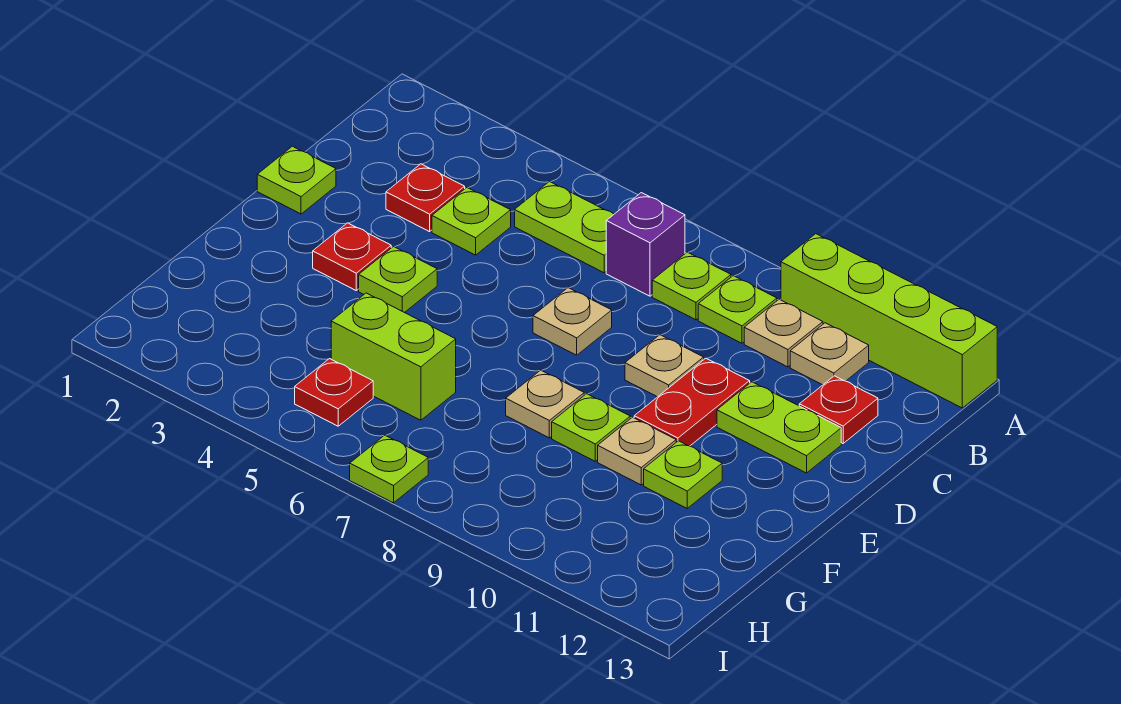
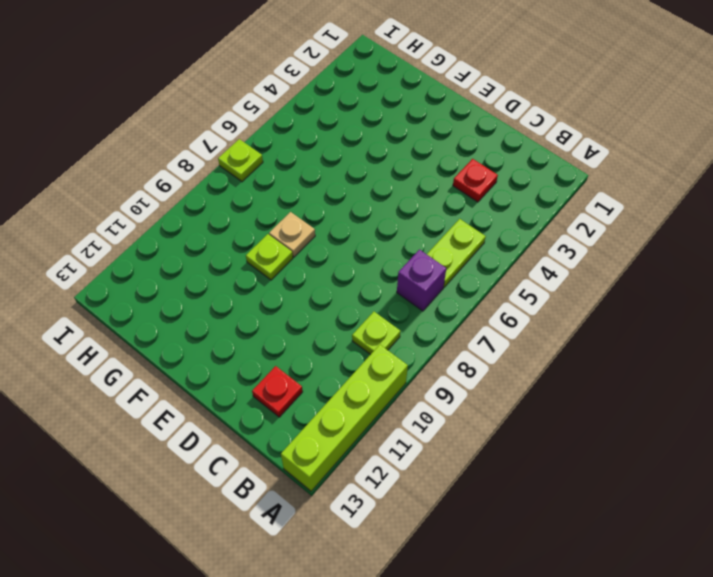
none -> lime plate B8 level 1
none -> tan plate B10 level 1
none -> tan plate B11 level 1

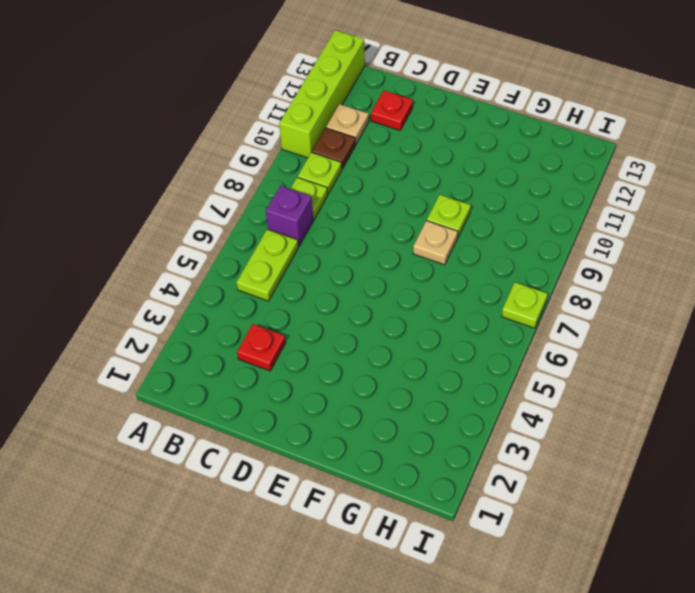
brown plate B10 level 1 -> tan plate B10 level 1
none -> lime plate C4 level 1
none -> lime plate D1 level 1
none -> tan plate D7 level 1

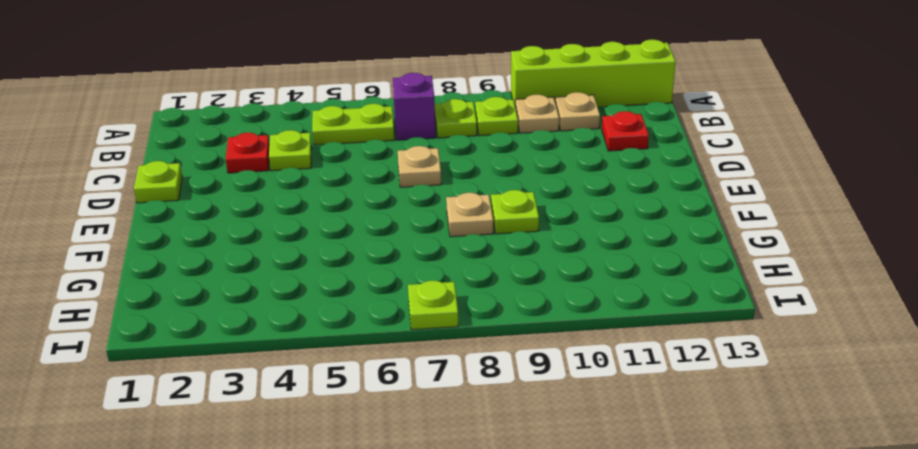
none -> tan plate D9 level 1
none -> red plate D10:E10 level 1
none -> lime plate D11:D12 level 1

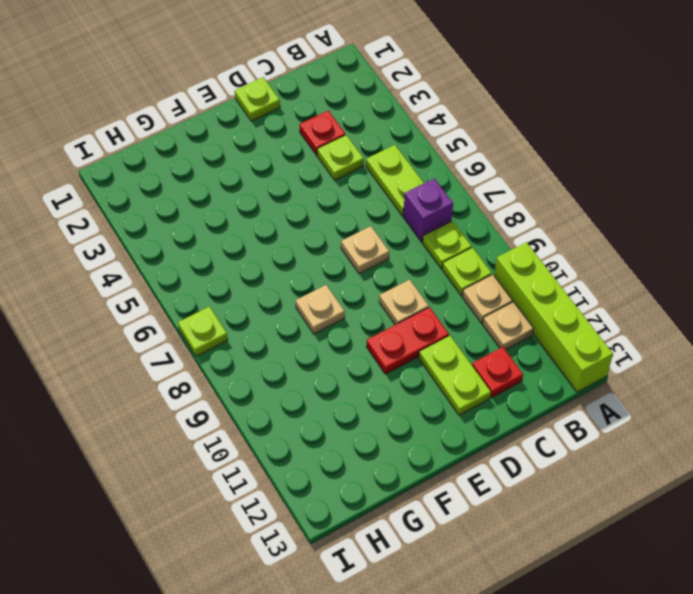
none -> red plate E3 level 1
none -> lime plate E4 level 1
none -> lime plate F9 level 1

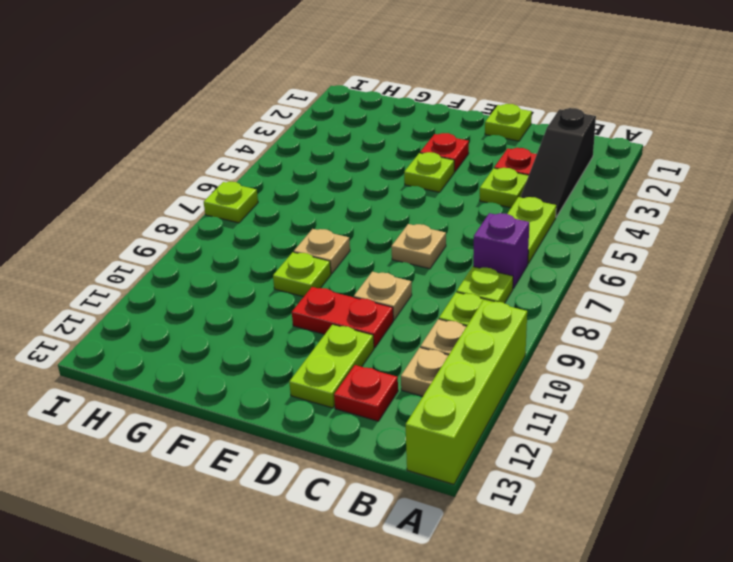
black slope B2:B4 level 1 top 2 -> none
none -> tan plate F10 level 1
none -> lime plate F11 level 1
none -> lime brick G5:G6 level 1

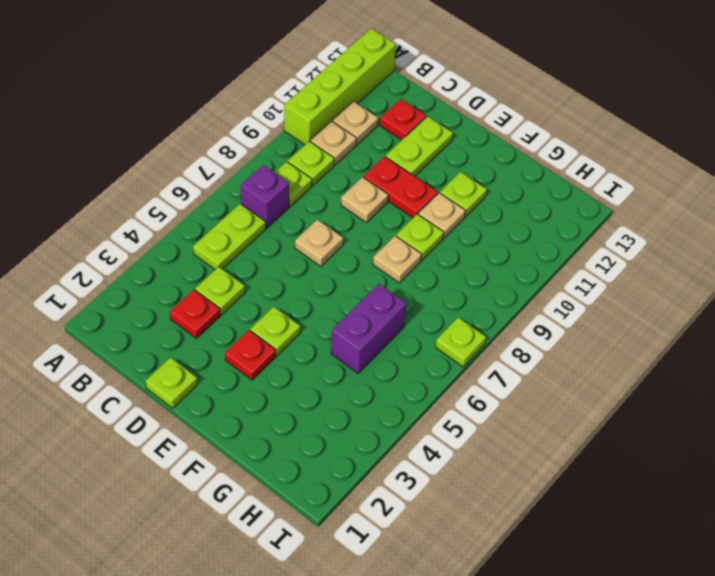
purple brick G5:G6 level 1 -> lime brick G5:G6 level 1
none -> red plate H5 level 1

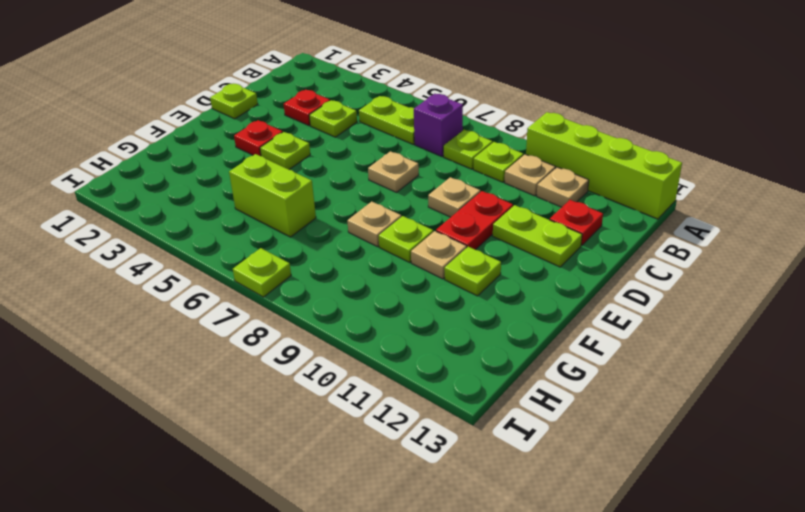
none -> red plate H5 level 1

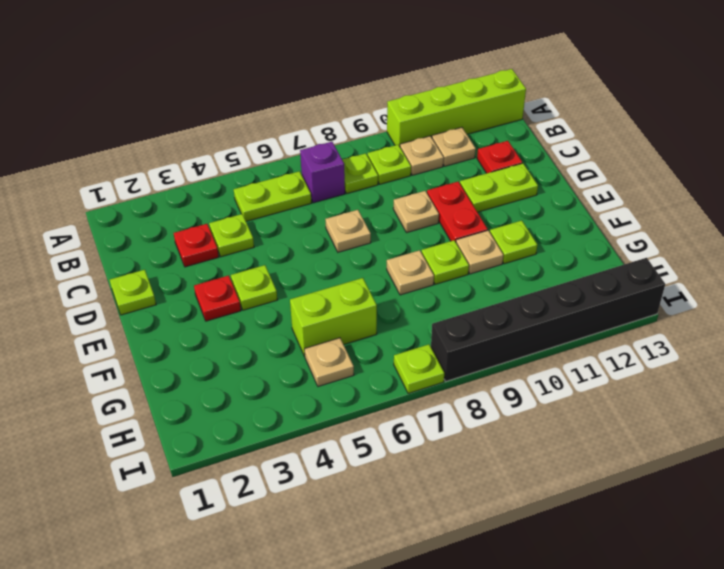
tan plate H5 level 1 -> red plate H5 level 1
black brick I8:I13 level 1 -> none

